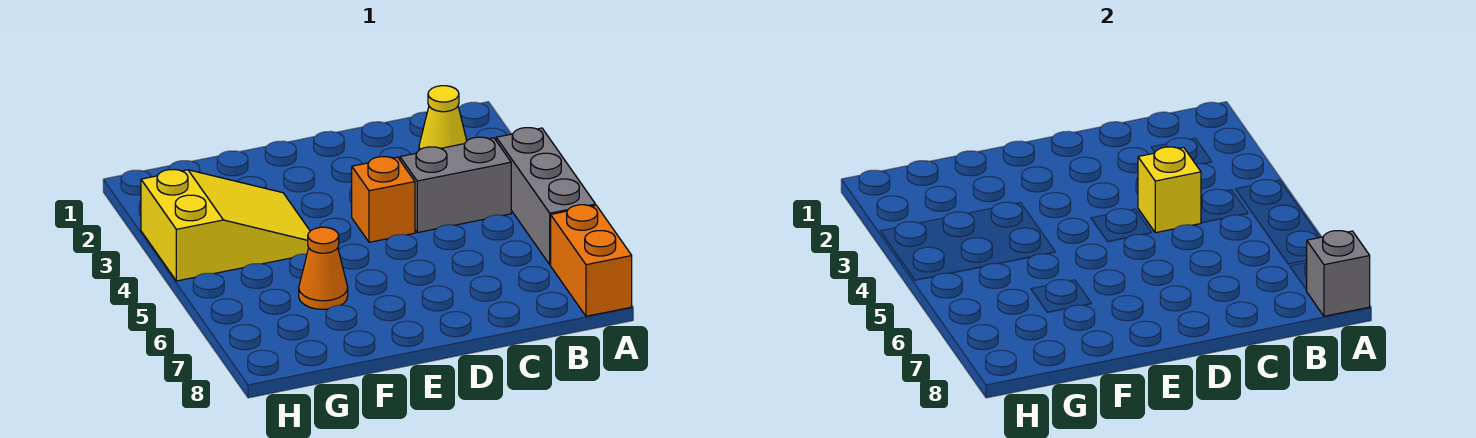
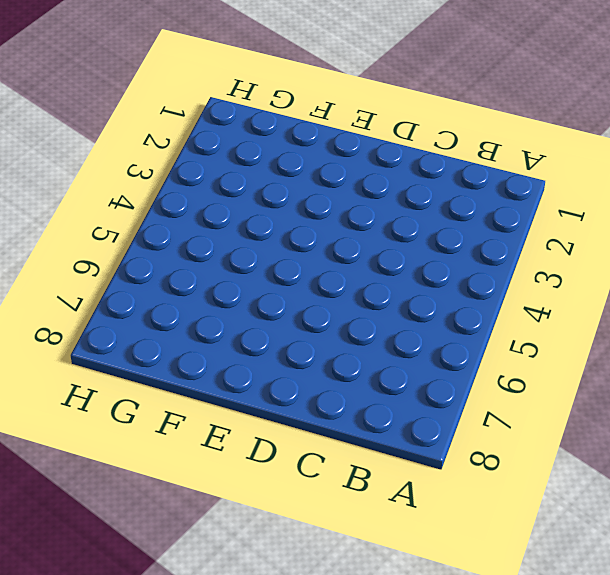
none -> grey brick A4:A6 level 1
none -> orange brick A7:A8 level 1

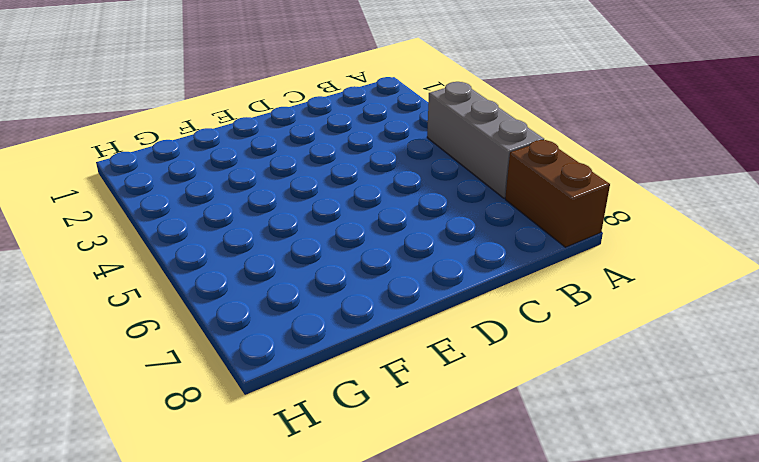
brown brick A7:A8 level 1 -> orange brick A7:A8 level 1
none -> yellow cone B2 level 1
none -> grey brick B4:C4 level 1

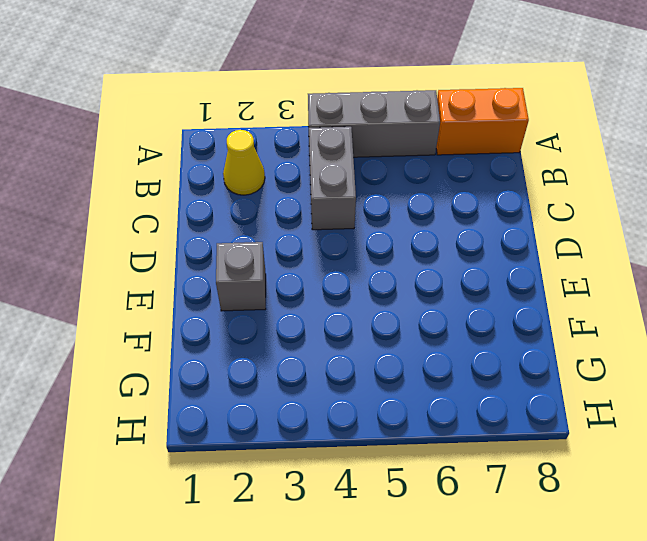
grey brick E2 level 1 -> grey brick A8 level 2
none -> orange brick D4 level 1
none -> yellow slope F3:H4 level 1 top H

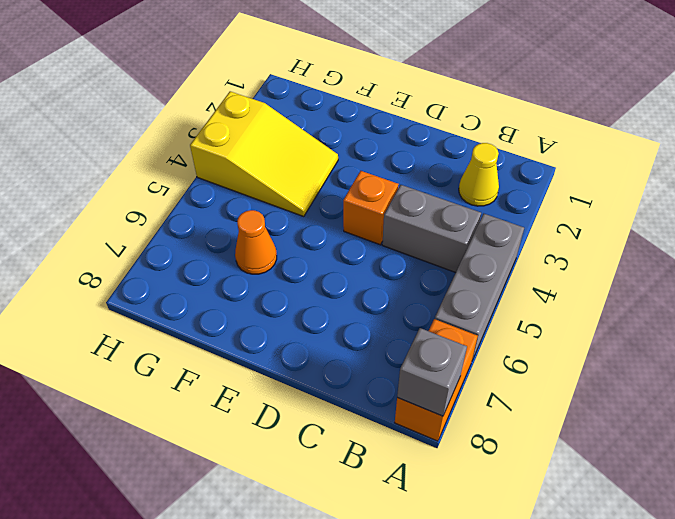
none -> yellow brick C4 level 2

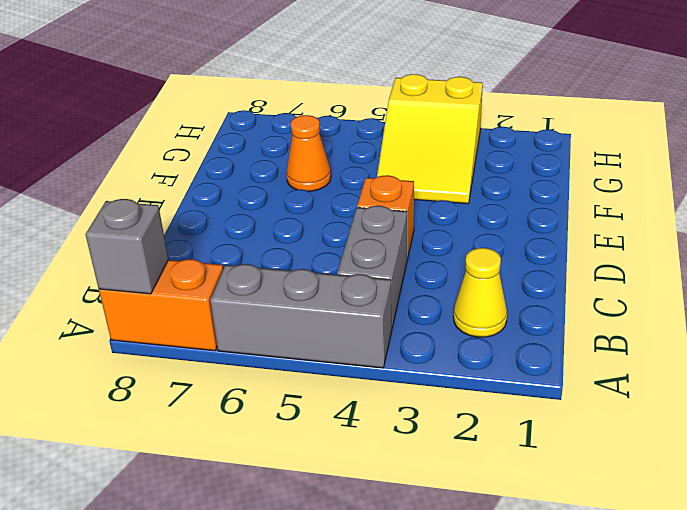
none -> yellow brick C4 level 2

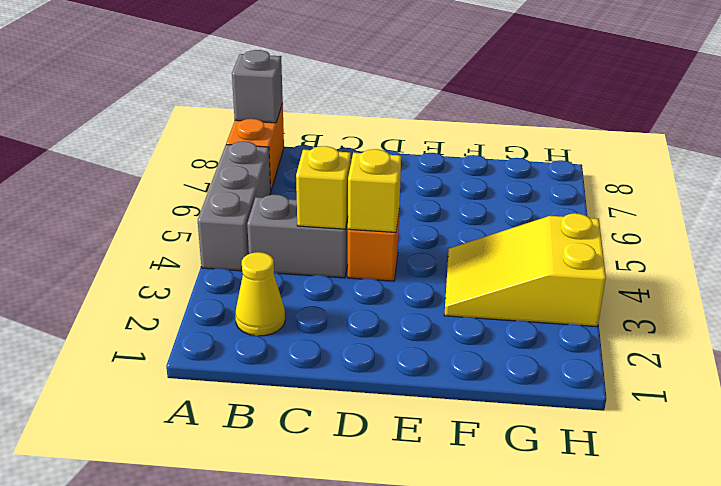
yellow brick D4 level 2 -> none
none -> orange cone F6 level 1

